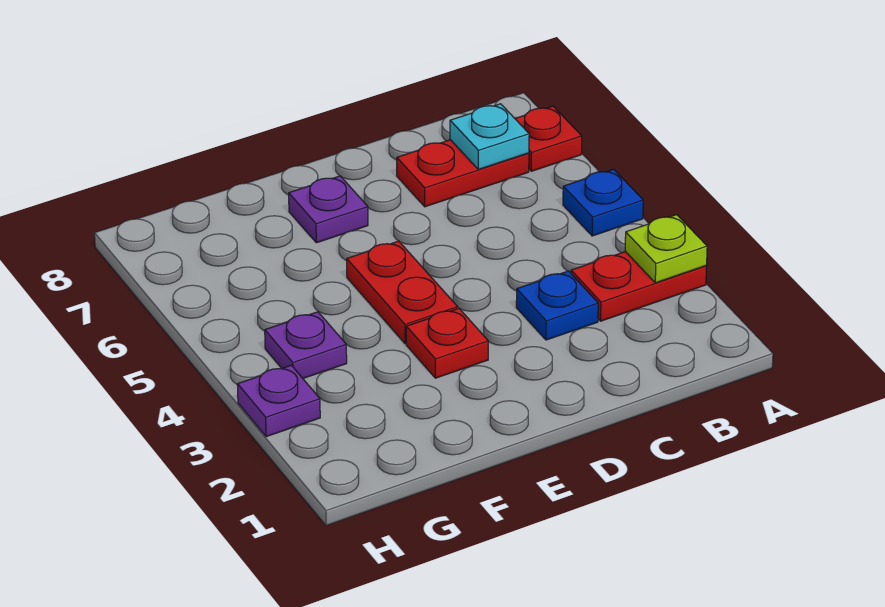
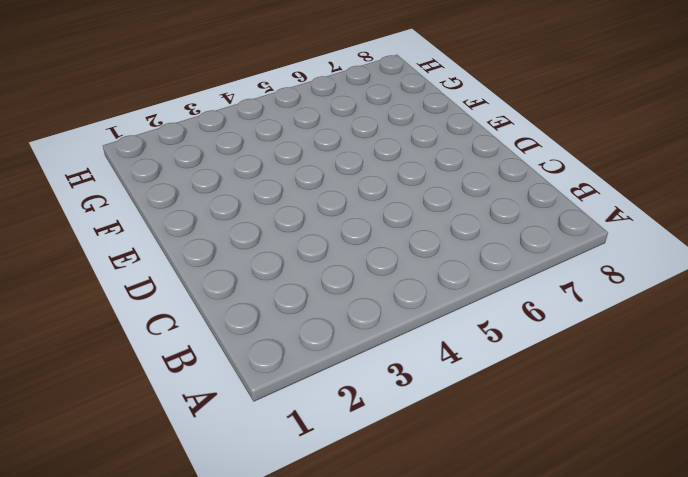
none -> red plate A3:B3 level 1
none -> blue plate A5 level 1
none -> red plate A7 level 1

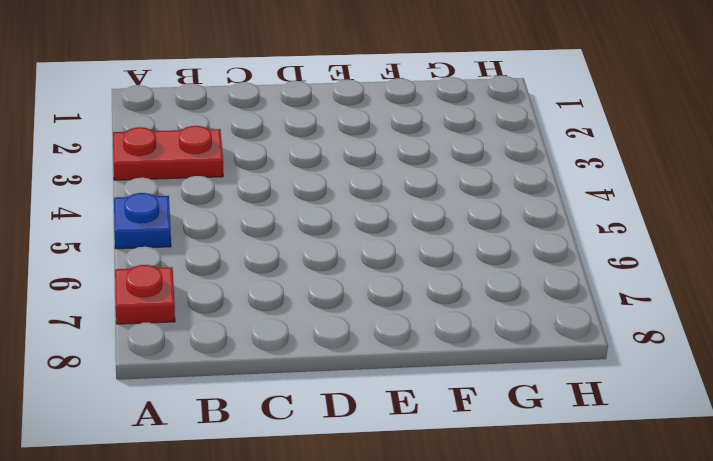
none -> red plate B7:C7 level 1
none -> blue plate C3 level 1
none -> red plate E3 level 1

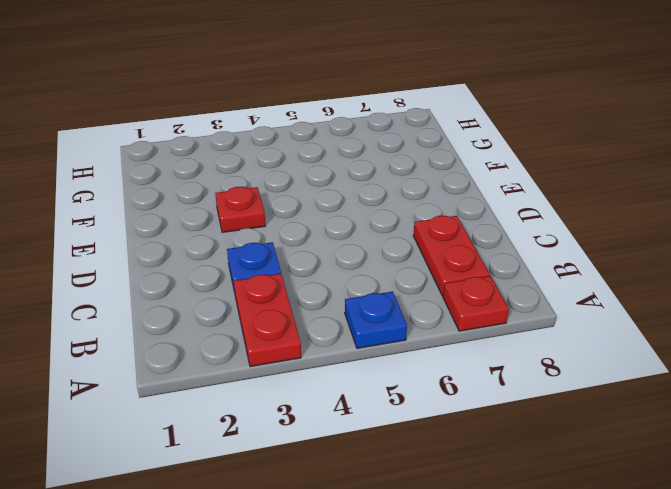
none -> red plate E4:E5 level 1
none -> purple plate E7 level 1
none -> purple plate G4 level 1

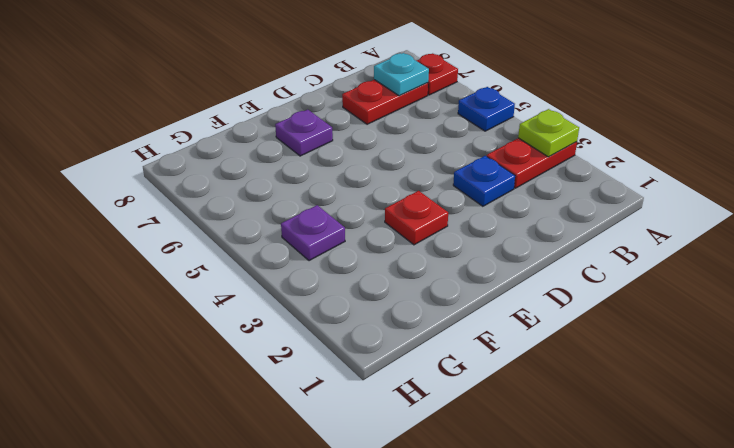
none -> red plate E4:E5 level 1
none -> purple plate H3 level 1

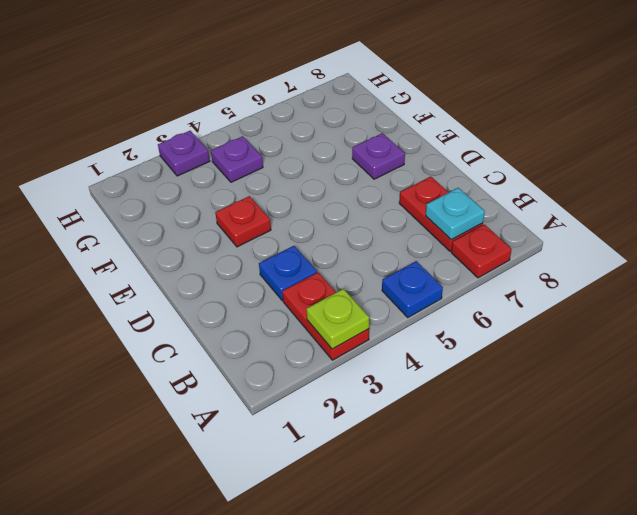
none -> red plate E4:E5 level 1

